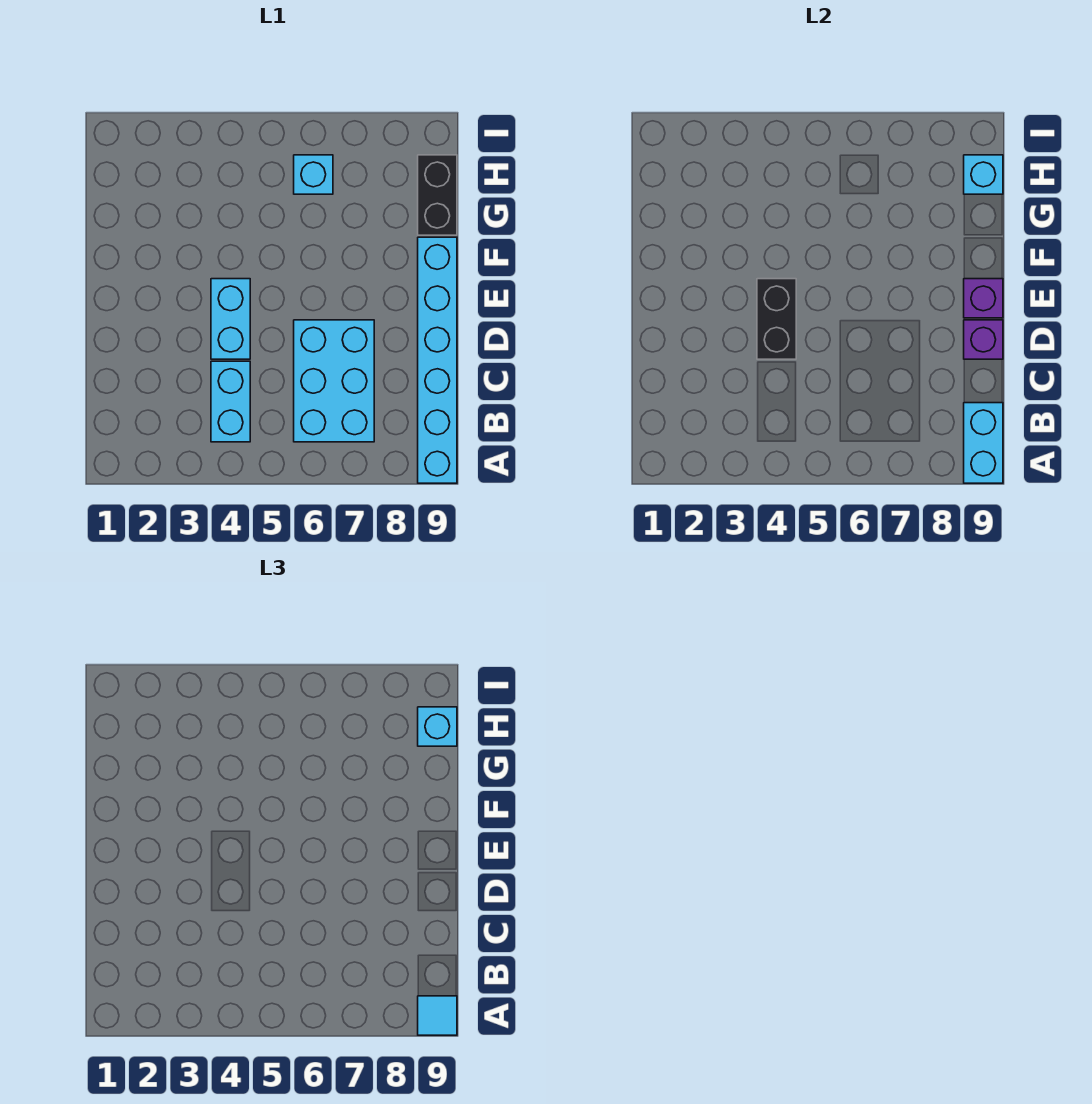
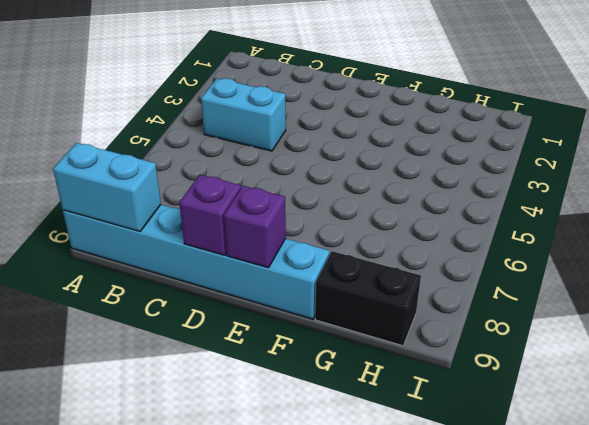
none -> cyan brick B6:D7 level 1
none -> cyan brick D4:E4 level 1
none -> cyan brick H6 level 1

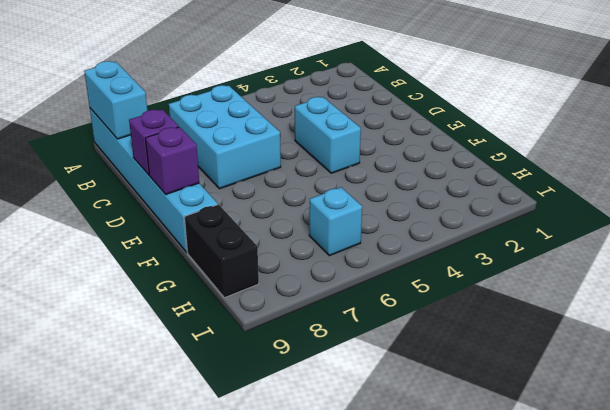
none -> cyan brick B4:C4 level 1
none -> black brick D4:E4 level 2
none -> cyan brick H9 level 2

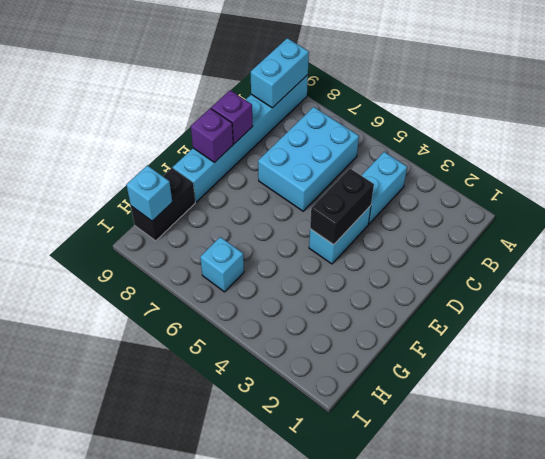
none -> cyan tile A9 level 3
none -> cyan brick H9 level 3

